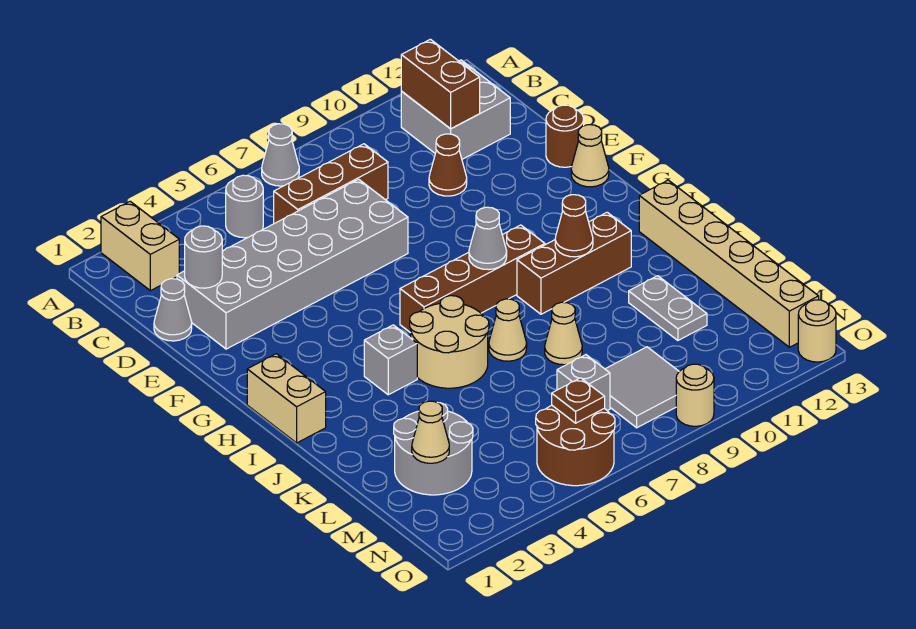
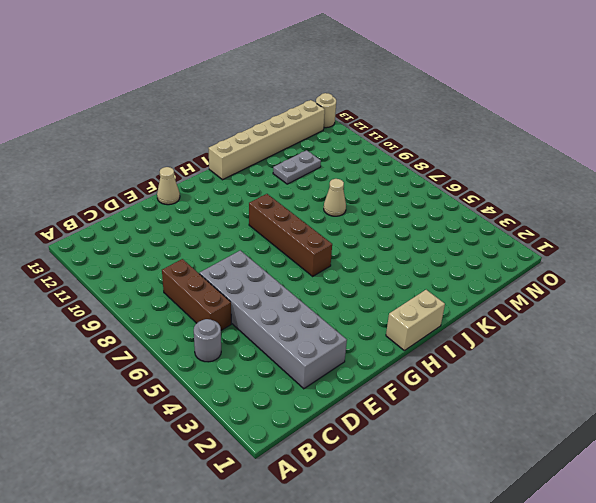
none -> tan brick A2:B2 level 1
none -> grey cone A7 level 1
none -> grey brick B11:C12 level 1
none -> grey cone D1 level 1

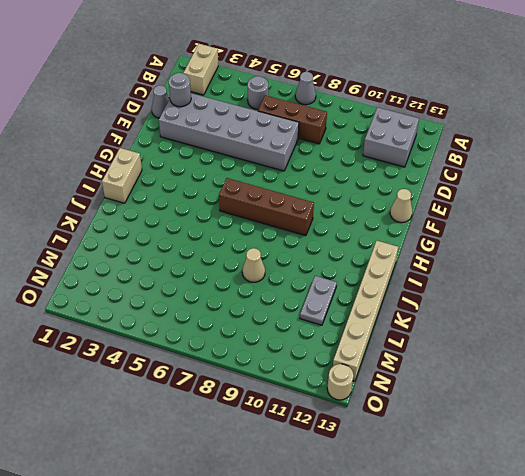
none -> brown cone D10 level 1
none -> brown round brick E13 level 1
none -> grey brick I4 level 1
none -> tan round brick I5:J6 level 1

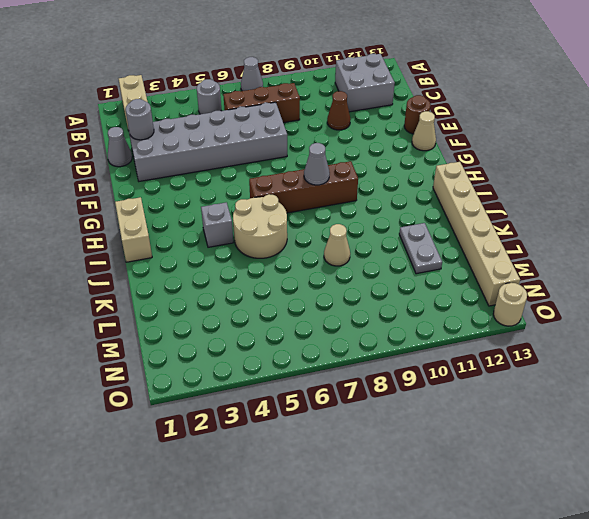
none -> brown brick I9:I11 level 1
none -> tan cone J7 level 1
none -> grey round brick L2:M3 level 1
none -> grey brick M7 level 1

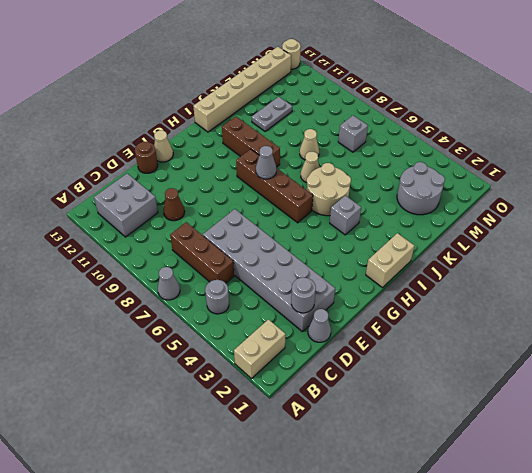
none -> grey tile M8:N9 level 1
none -> brown round brick N5:O6 level 1
none -> tan round brick O9 level 1
none -> brown brick B11:C11 level 2

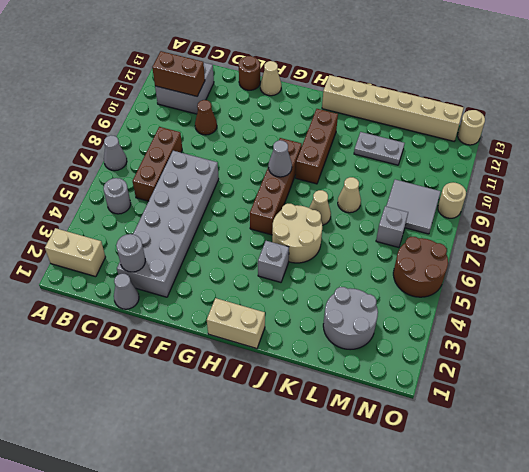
none -> brown cone I10 level 2
none -> tan cone M2 level 2
none -> brown plate N6 level 2

